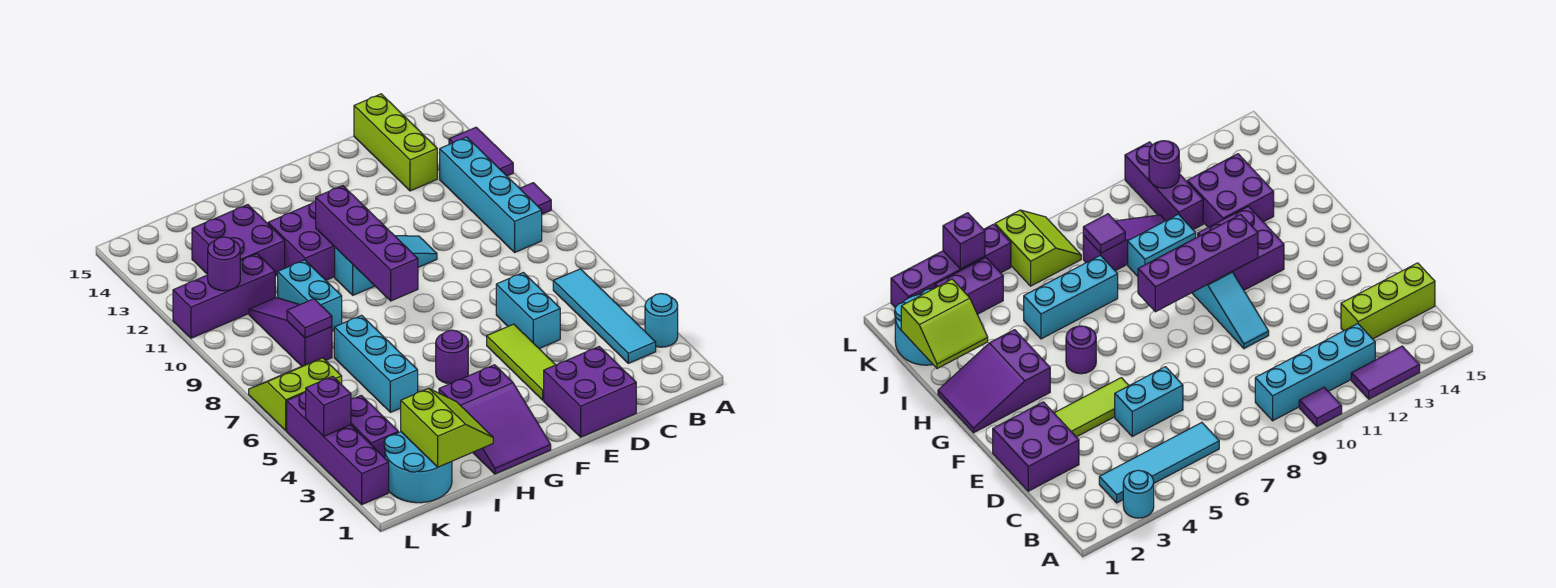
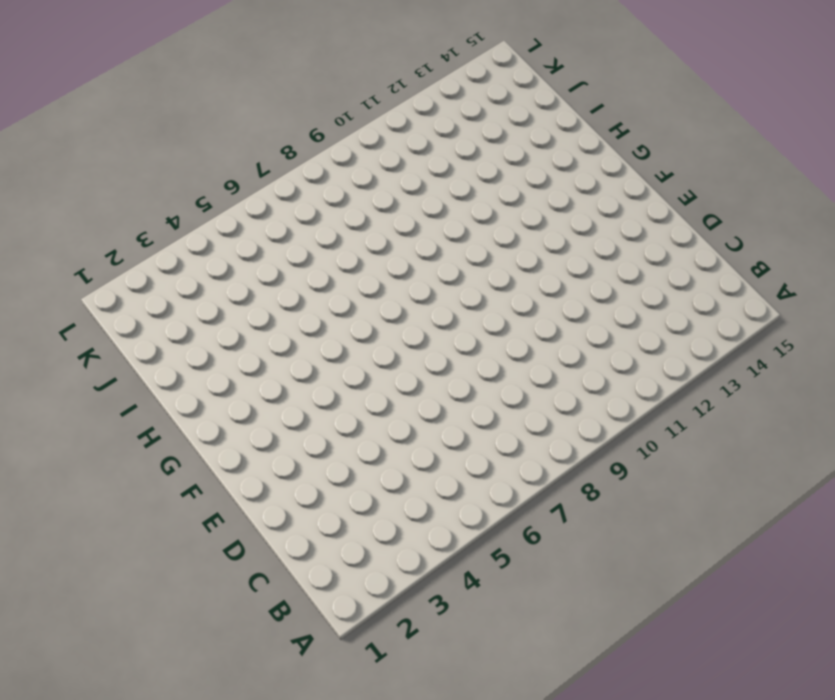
none -> cyan round brick A3 level 1
none -> purple tile A10 level 1
none -> purple tile A12:A13 level 1

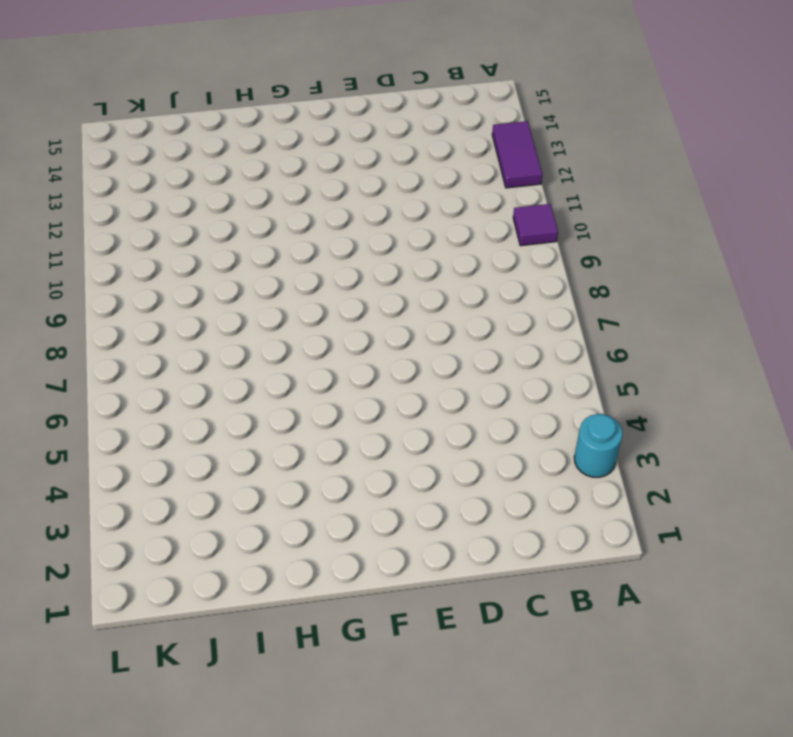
none -> cyan tile B3:B6 level 1
none -> cyan brick B9:B12 level 1
none -> lime brick C13:C15 level 1

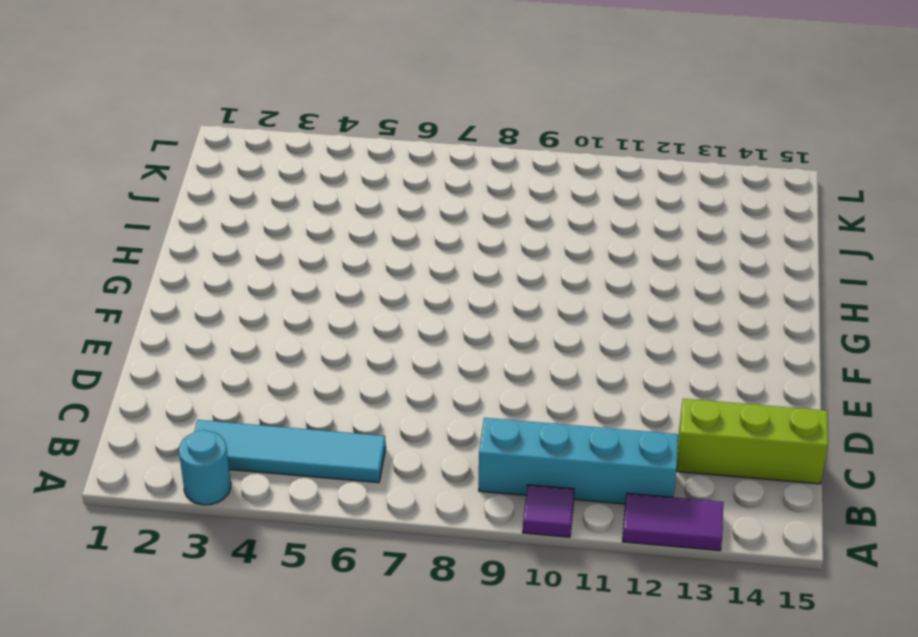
none -> purple brick D1:E2 level 1
none -> cyan brick D5:D6 level 1
none -> lime tile E3:E5 level 1

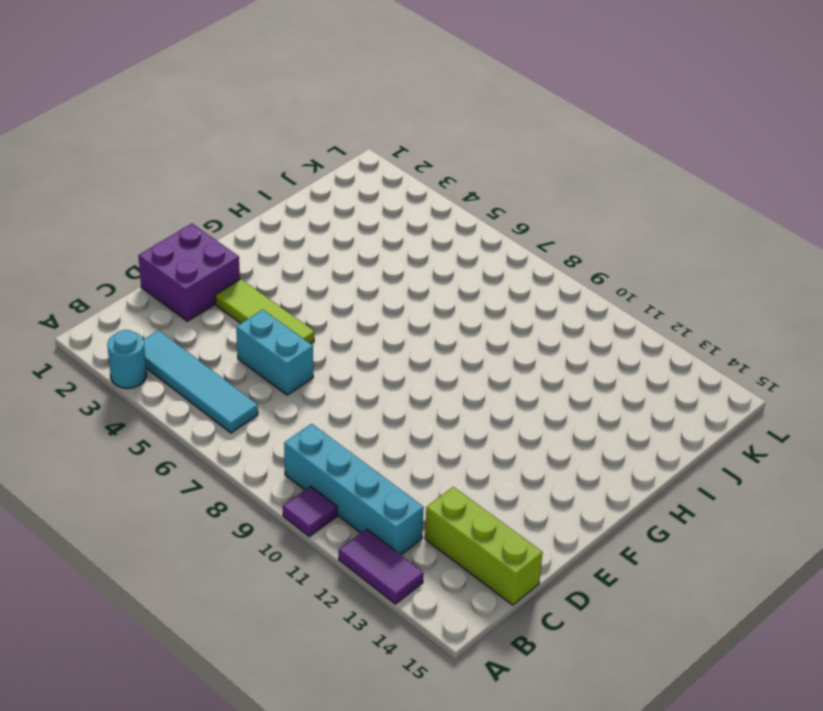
none -> cyan slope E10:G10 level 1 top G
none -> purple slope G1:H3 level 1 top 3
none -> purple round brick G5 level 1

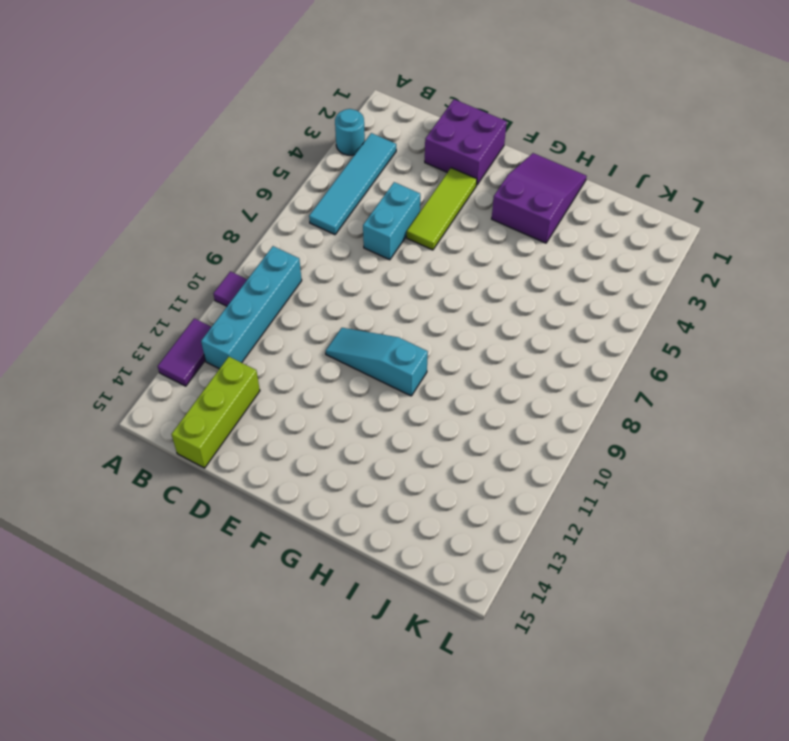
none -> purple round brick G5 level 1
none -> purple brick G11:H12 level 1
none -> cyan brick I5:I7 level 1

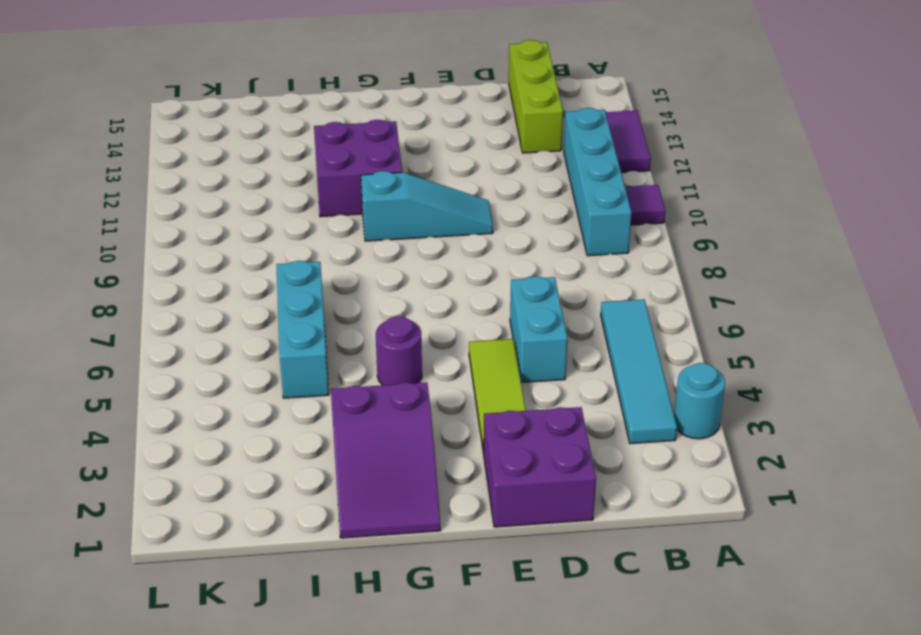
none -> cyan brick I9:I10 level 1
none -> purple brick I12:J13 level 1
none -> cyan round brick J1:K2 level 1

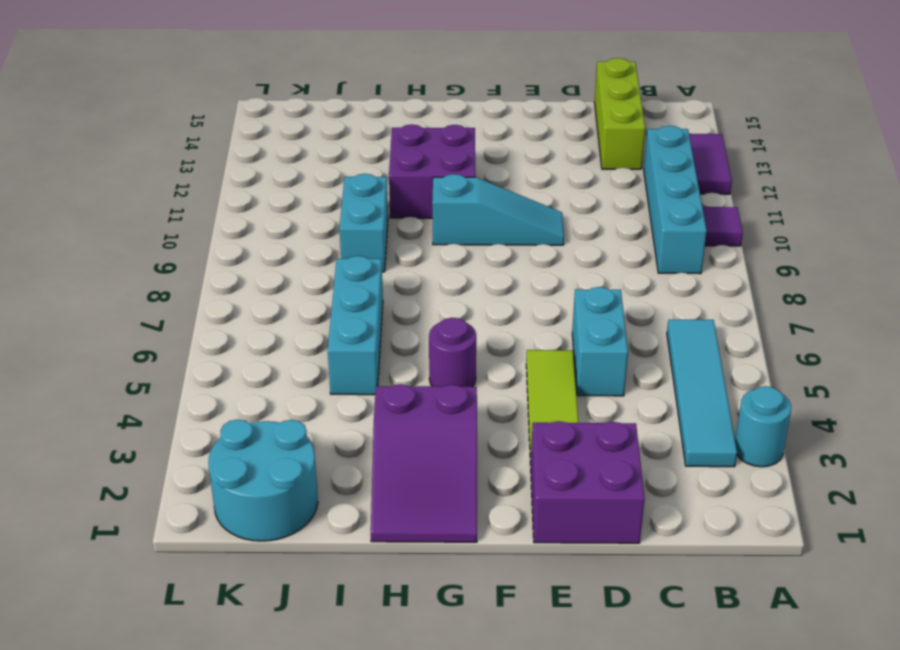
none -> purple brick I12:J13 level 1
none -> purple slope J8:J10 level 1 top 8
none -> purple brick J11:L11 level 1

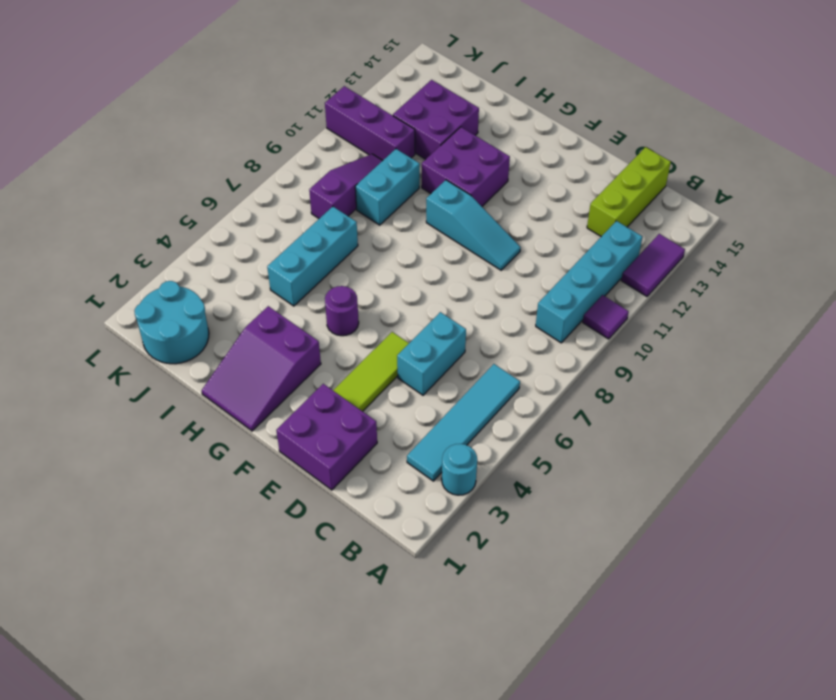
none -> purple brick K3:K4 level 1
none -> lime slope K6:L7 level 1 top 6
none -> purple brick L2:L5 level 1

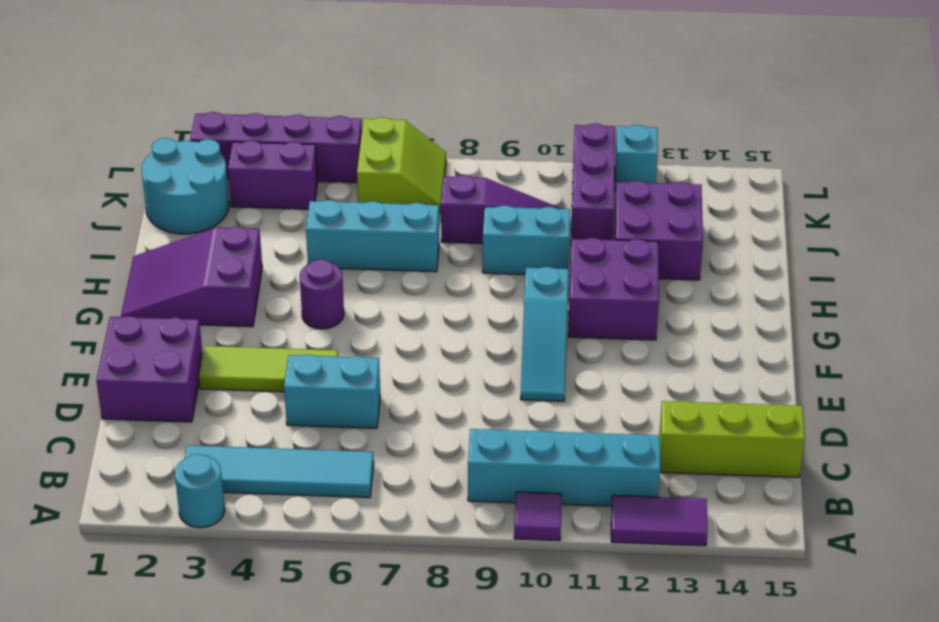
cyan brick L12 level 1 -> none
none -> purple brick G8:G11 level 2
none -> lime slope I1:J2 level 2 top J
none -> purple tile J8 level 2

